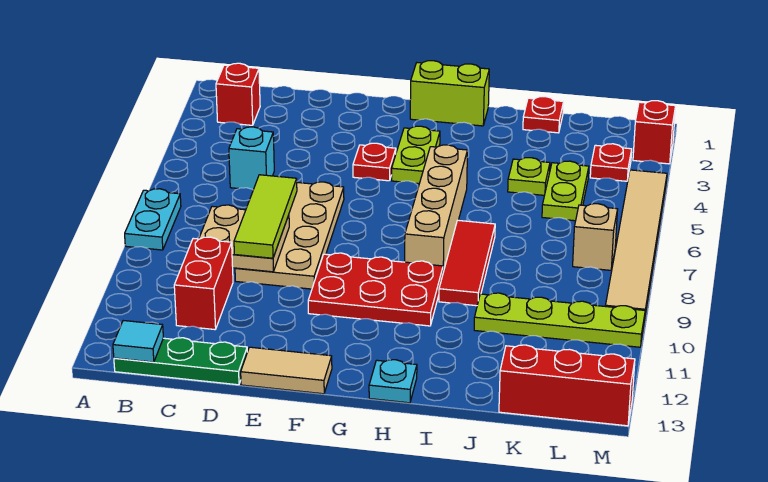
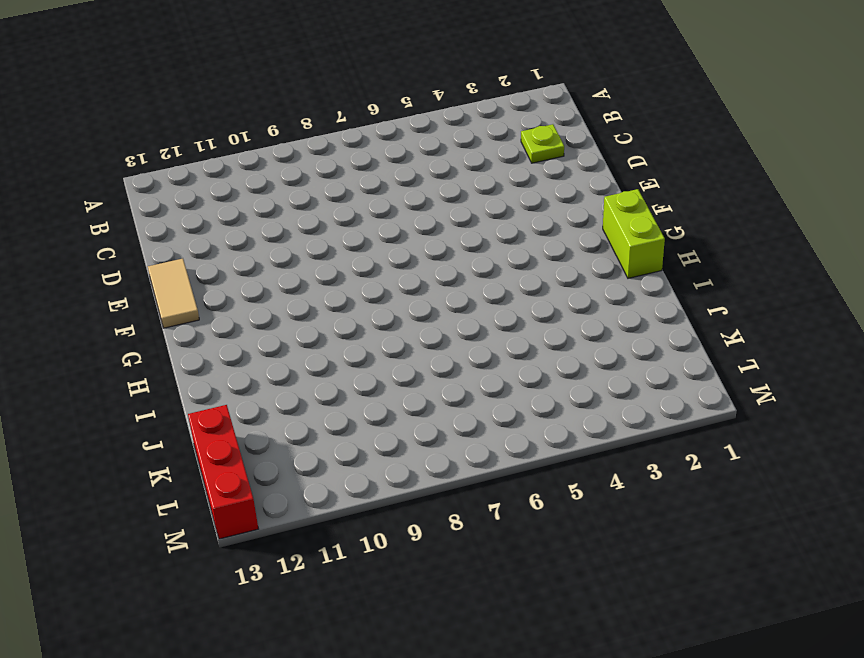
lime plate C2 level 1 -> lime plate J4 level 1
none -> cyan plate A7:A8 level 1
none -> red brick B2 level 1
none -> green plate B13:D13 level 1

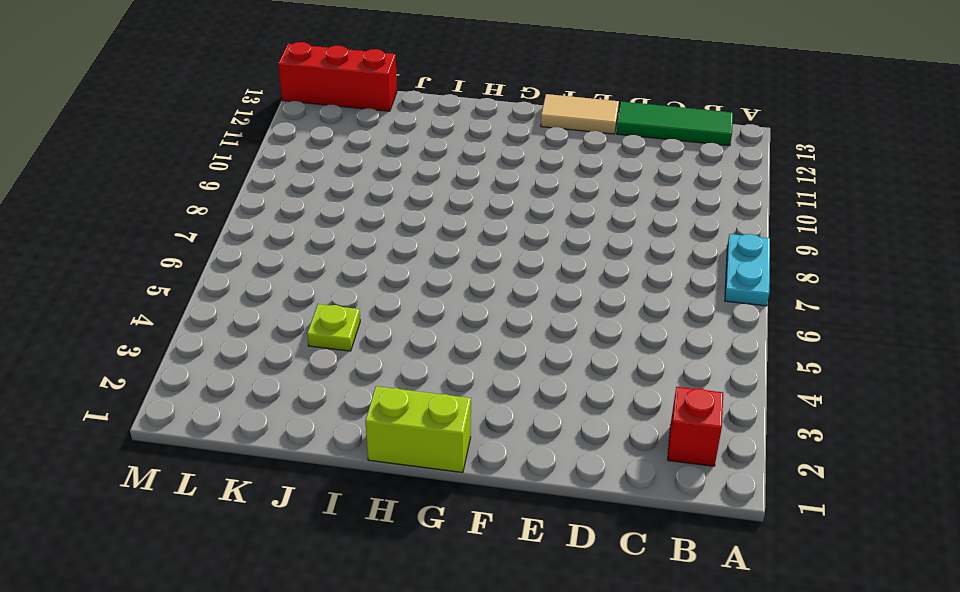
green tile B13:D13 level 1 -> green plate B13:D13 level 1
none -> cyan brick C5 level 1
none -> red brick C10:C11 level 1
none -> tan plate D6:E9 level 1

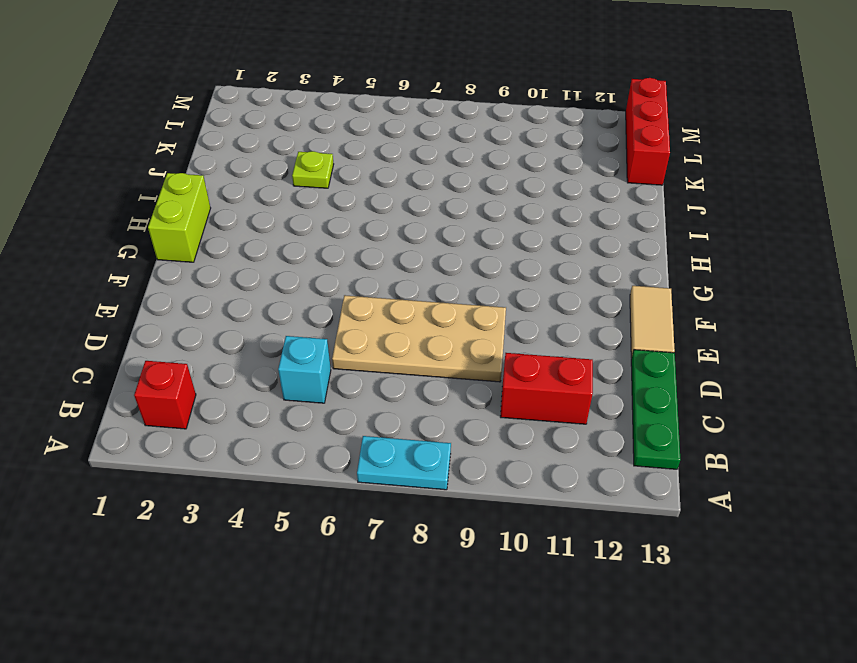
none -> red plate F4 level 1
none -> red plate F9:H10 level 1
none -> lime plate G3:G4 level 1

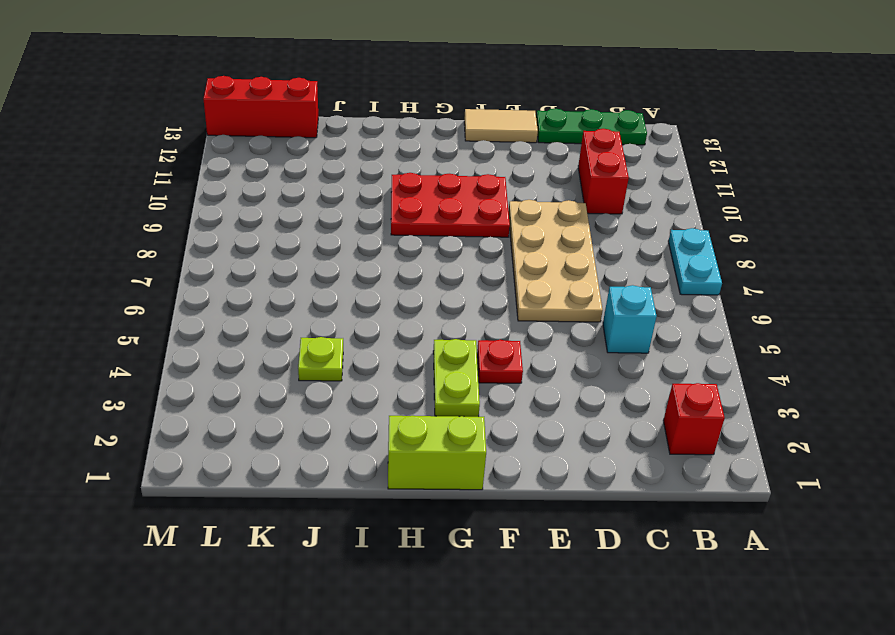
none -> tan brick H5:H8 level 1
none -> cyan plate H13 level 1
none -> red tile I7:I9 level 1

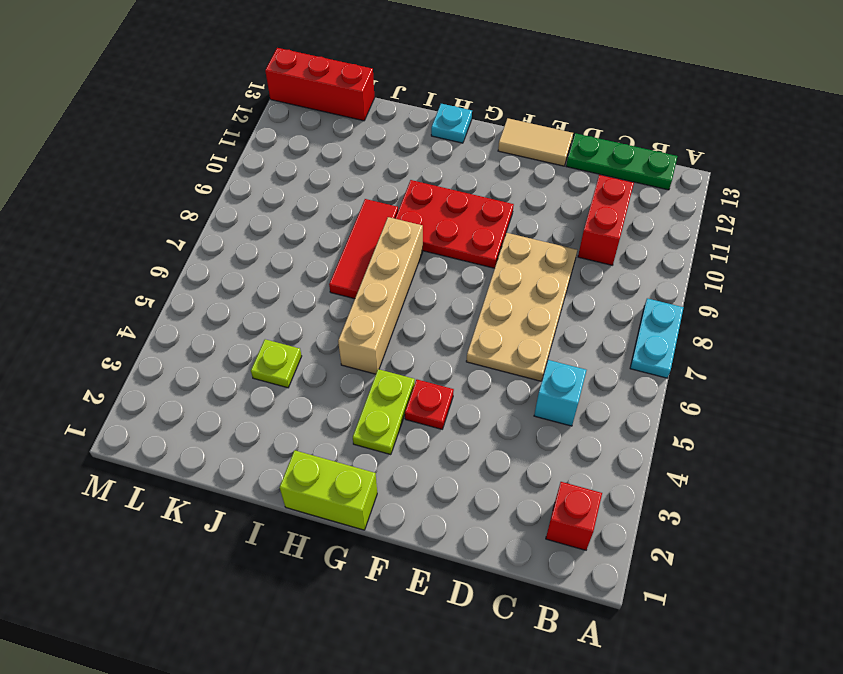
none -> red plate J1 level 1
none -> lime plate J10:M10 level 1
none -> lime plate K4:K5 level 1

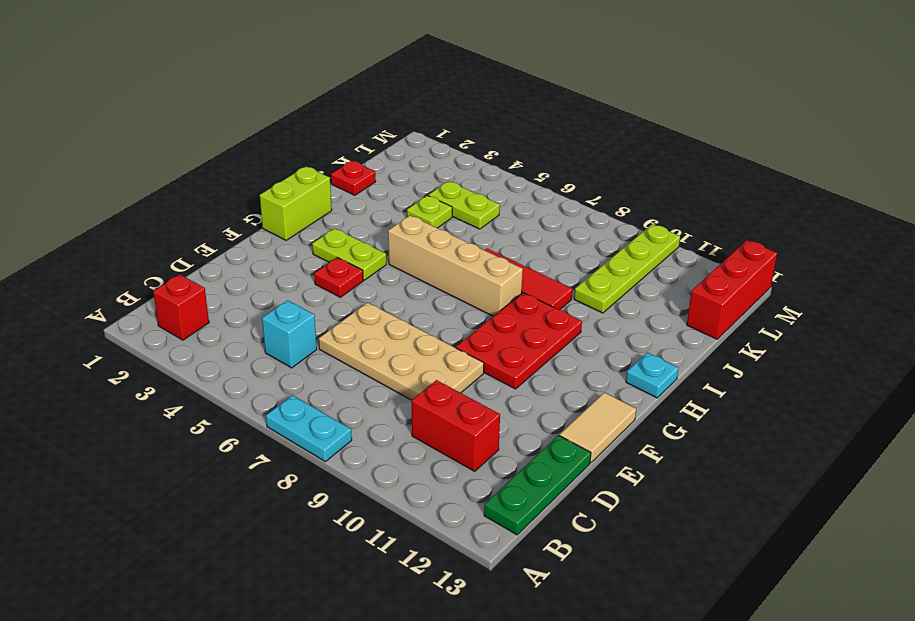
none -> red plate L3 level 1
none -> tan brick L7 level 1
none -> red brick M2 level 1

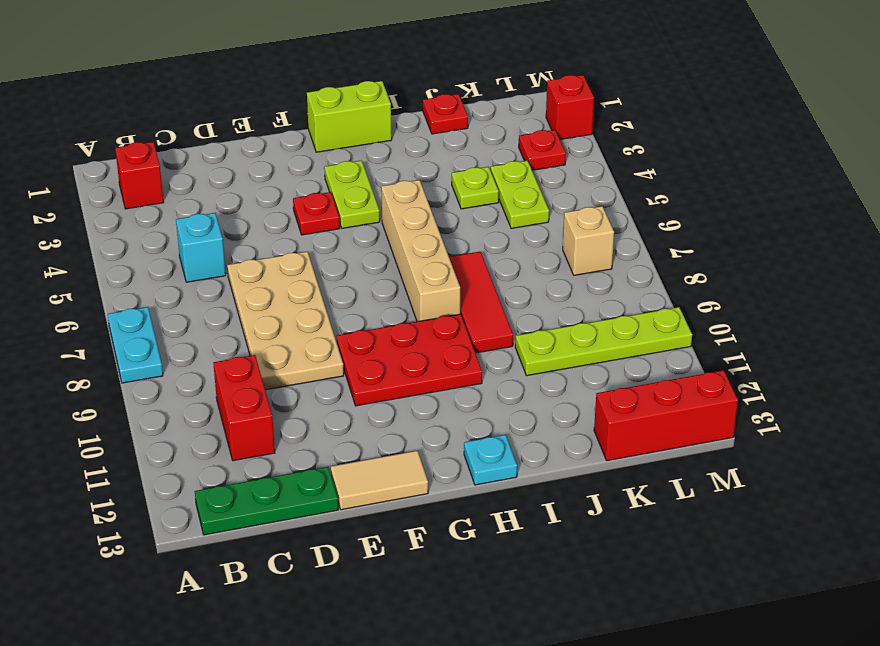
none -> tan tile M4:M9 level 1
none -> cyan tile B13 level 2
none -> tan plate C8:D9 level 2

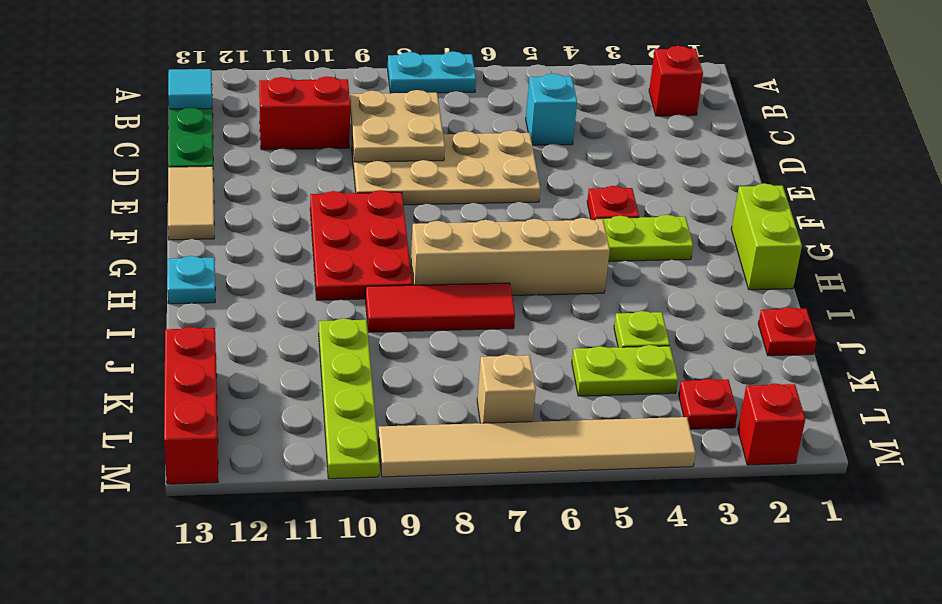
none -> lime tile D7:D9 level 3

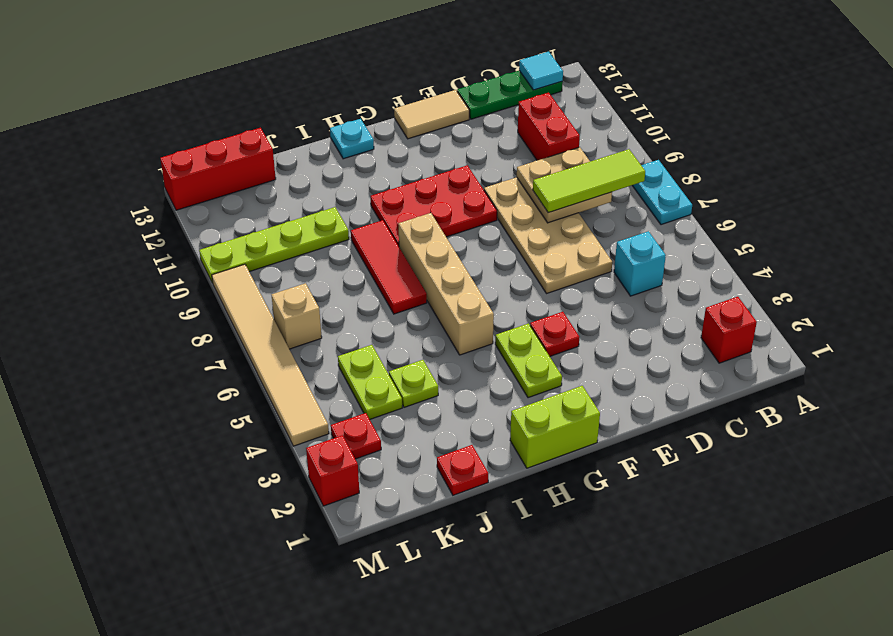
lime tile B8:D8 level 3 -> lime tile D7:D9 level 3

